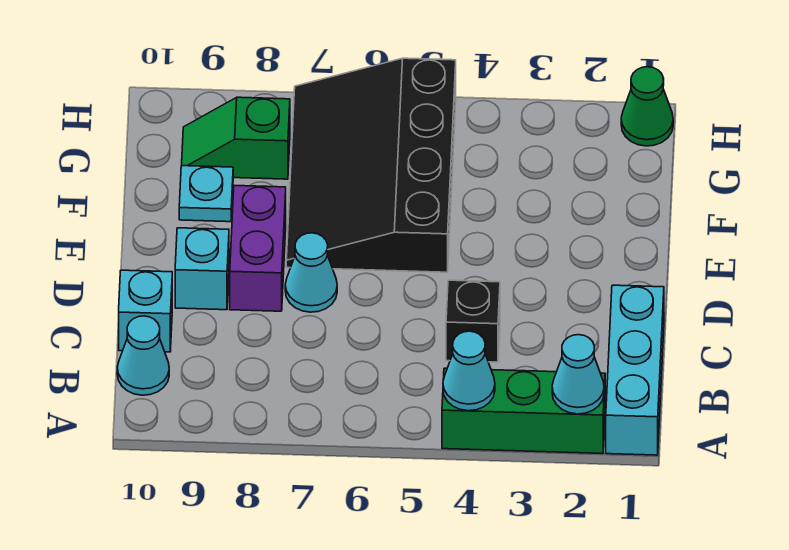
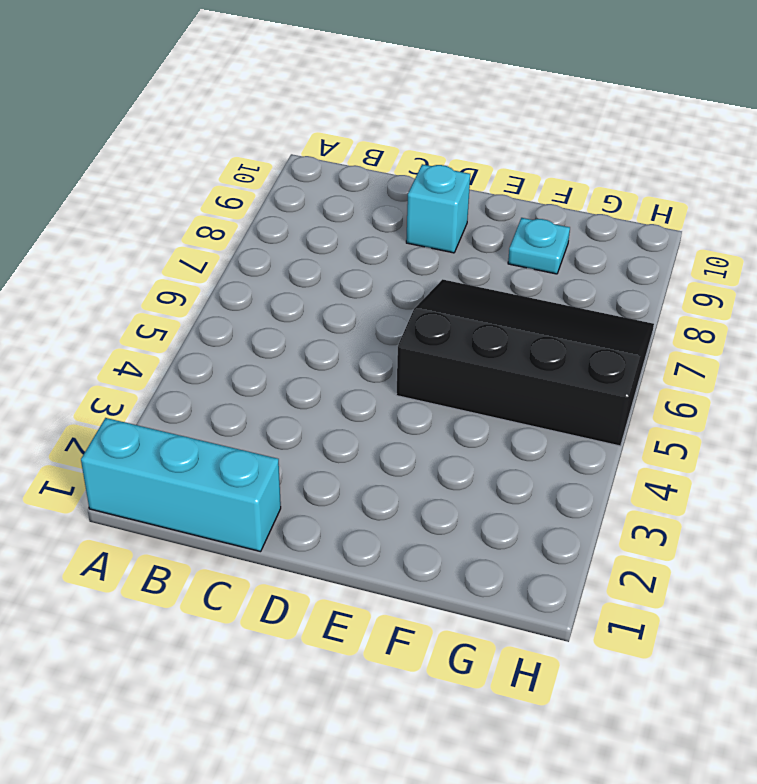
none -> green brick A2:A4 level 1
none -> cyan cone B10 level 1
none -> black brick C4 level 1

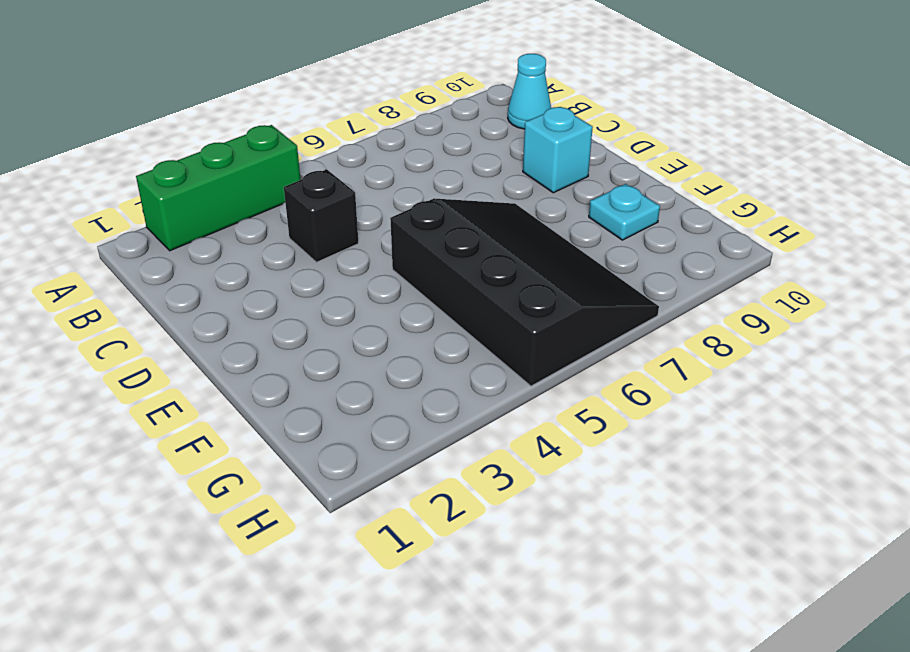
none -> cyan brick A1:C1 level 1
none -> cyan brick C10 level 1
none -> cyan cone D7 level 1

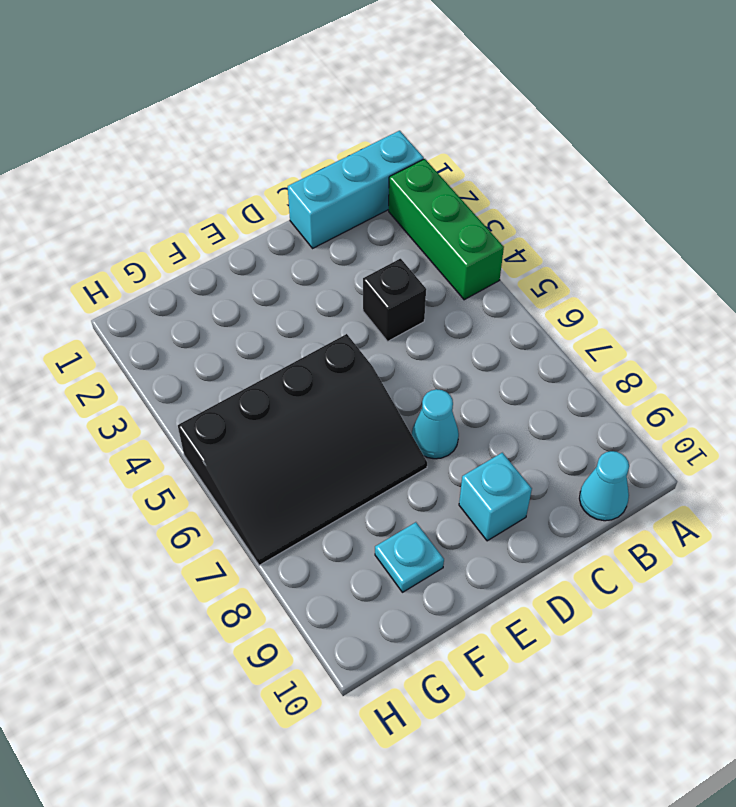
none -> cyan brick C10 level 1
none -> purple brick D8:E8 level 1
none -> green slope G8:G9 level 1 top 8

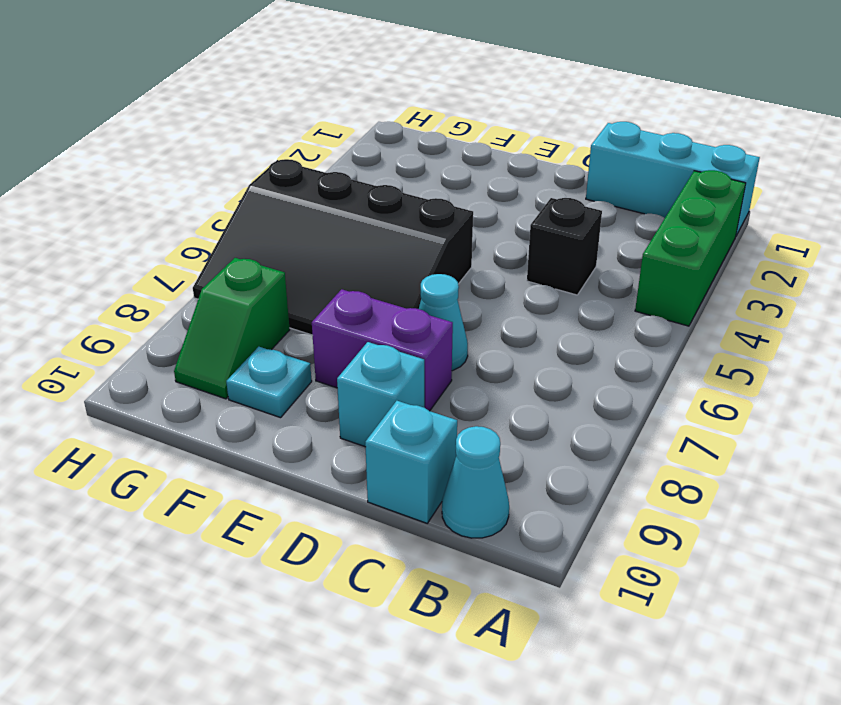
none -> green cone H1 level 1
none -> cyan cone A2 level 2
none -> cyan cone A4 level 2

